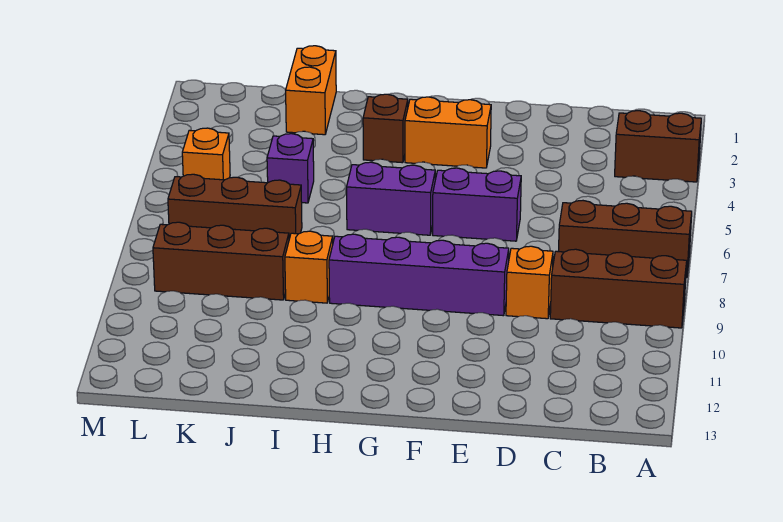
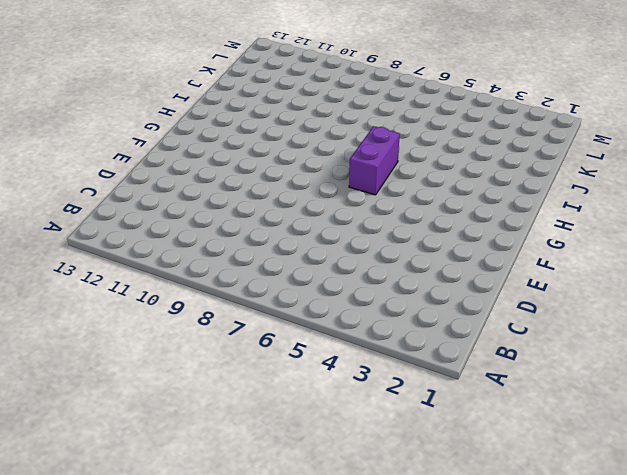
none -> brown brick A3:B3 level 1
none -> brown brick A7:C7 level 1
none -> brown brick A9:C9 level 1

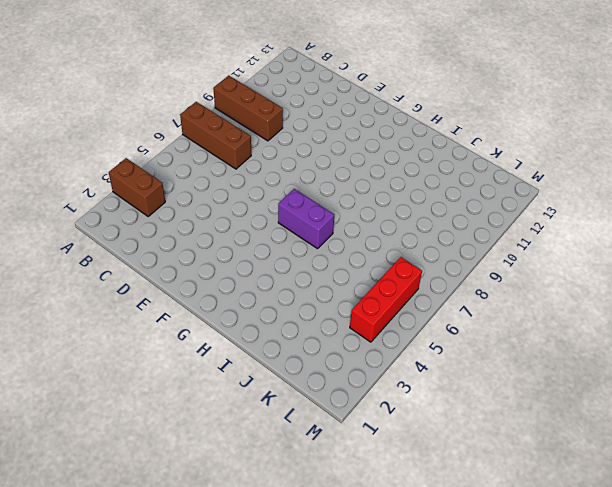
red brick L4:L6 level 1 -> orange brick L5 level 1
none -> orange brick D9 level 1
none -> purple brick E6:F6 level 1
none -> purple brick E9:H9 level 1

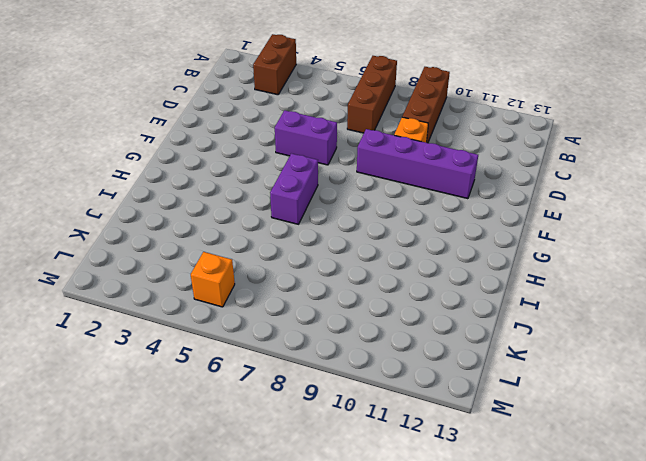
purple brick E5:E6 level 1 -> purple brick E6:F6 level 1
purple brick E8:E11 level 1 -> purple brick E9:H9 level 1
none -> orange brick F3:G3 level 1
none -> brown brick H3 level 1
none -> orange brick I9 level 1

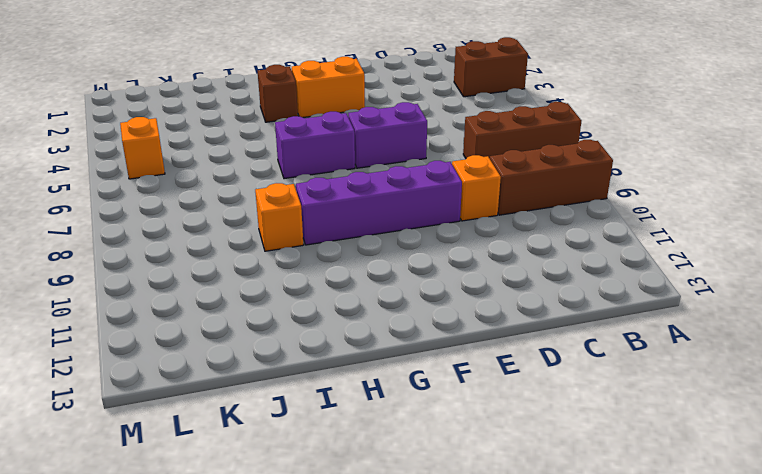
none -> orange brick J1:J2 level 1
none -> purple brick J5 level 1
none -> brown brick J7:L7 level 1

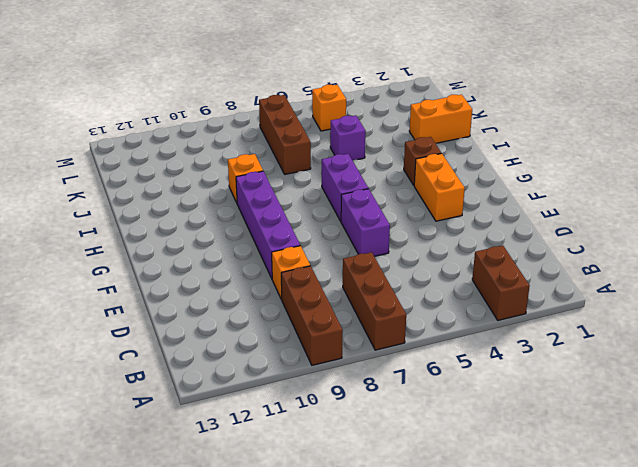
none -> brown brick J9:L9 level 1

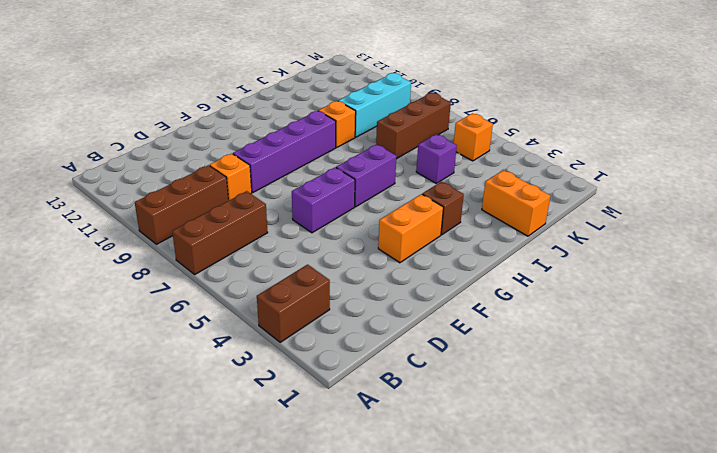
cyan brick J9:L9 level 1 -> brown brick J9:L9 level 1

